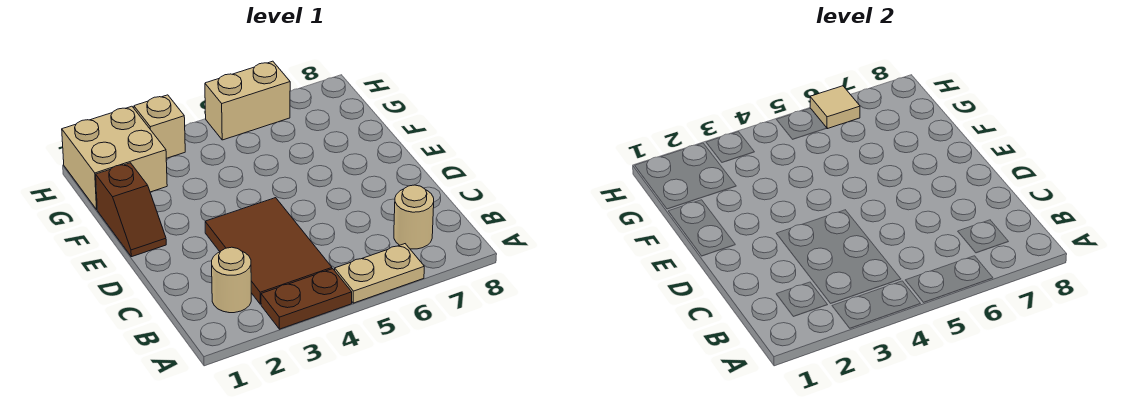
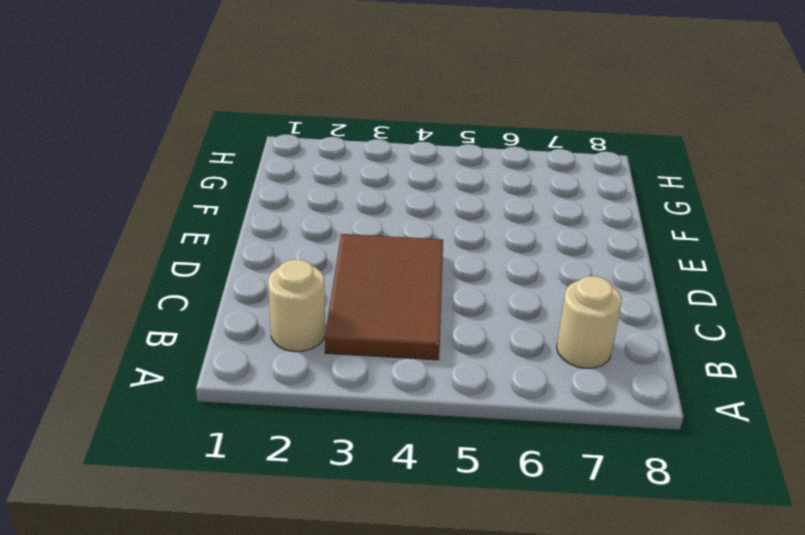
none -> brown plate A3:A4 level 1
none -> tan plate A5:A6 level 1

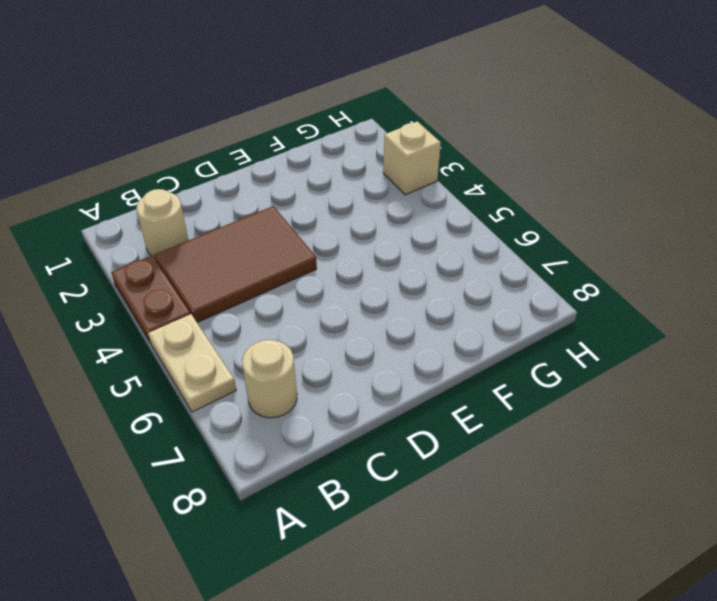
none -> brown slope E1:F1 level 1 top F
none -> tan brick G1:H2 level 1

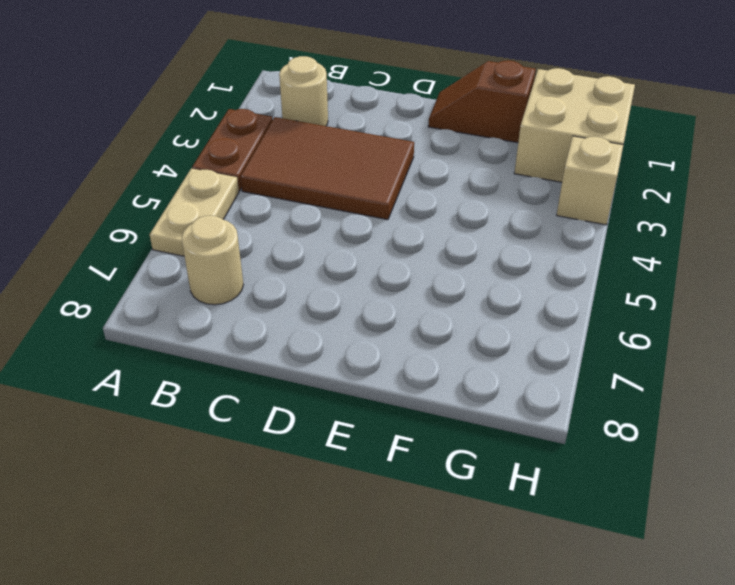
none -> tan brick H5:H6 level 1
none -> tan tile H6 level 2

